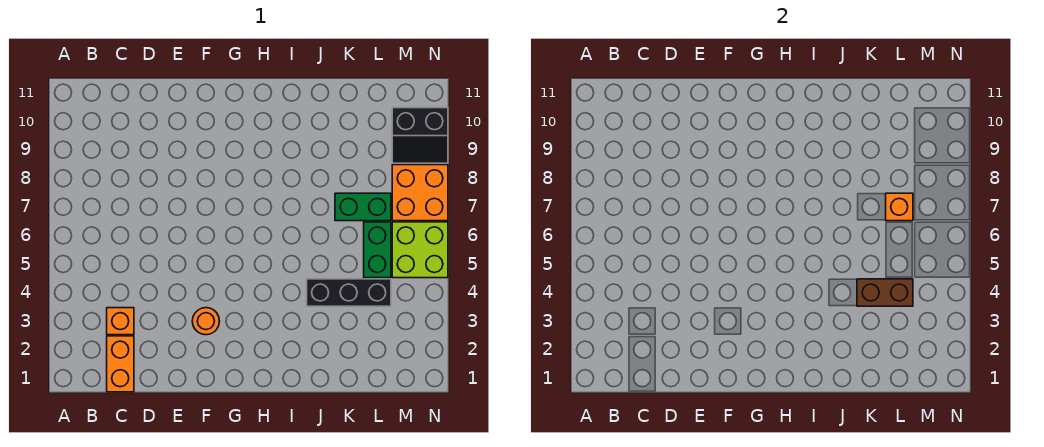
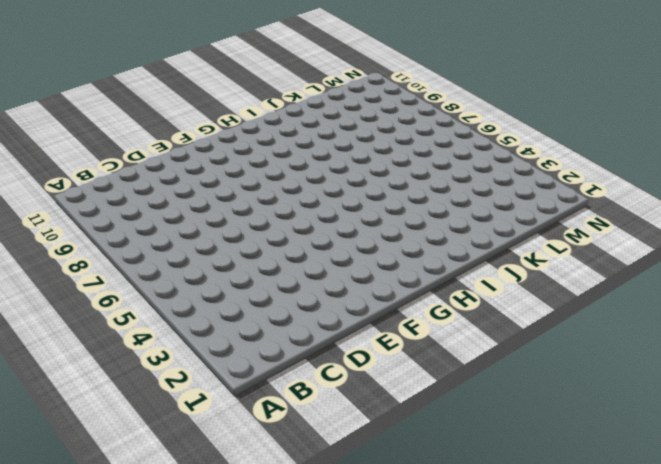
none -> orange brick C1:C2 level 1
none -> orange brick C3 level 1

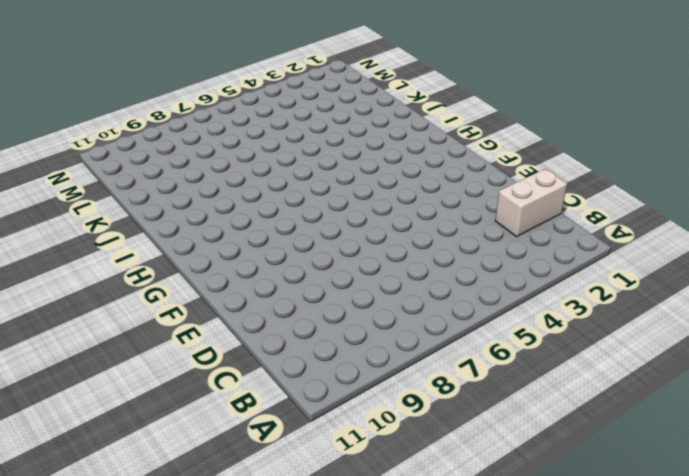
white brick C1:C2 level 1 -> orange brick C1:C2 level 1
none -> orange brick C3 level 1
none -> orange round brick F3 level 1

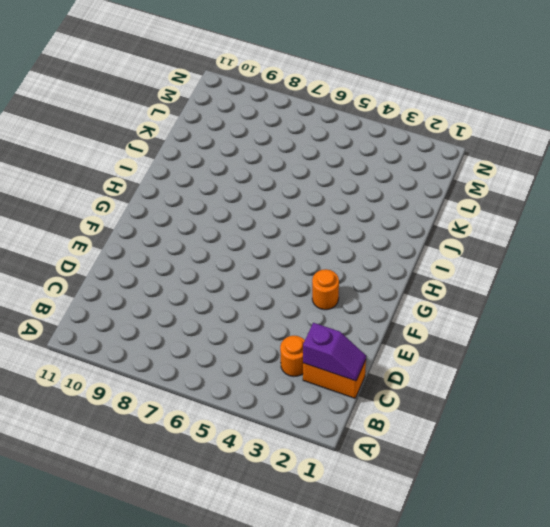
purple slope C1:C2 level 2 top 2 -> none
orange round brick C3 level 1 -> orange brick C3 level 1
none -> black brick J4:L4 level 1
none -> green brick K7:L7 level 1

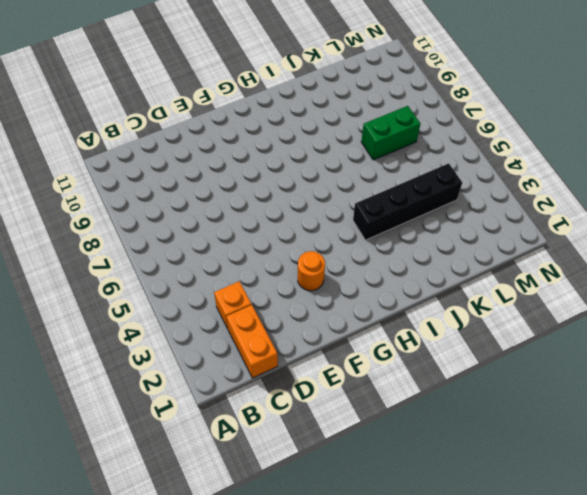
black brick I4:L4 level 1 -> black brick J4:L4 level 1
none -> green brick L5:L6 level 1
none -> lime brick M5:N6 level 1

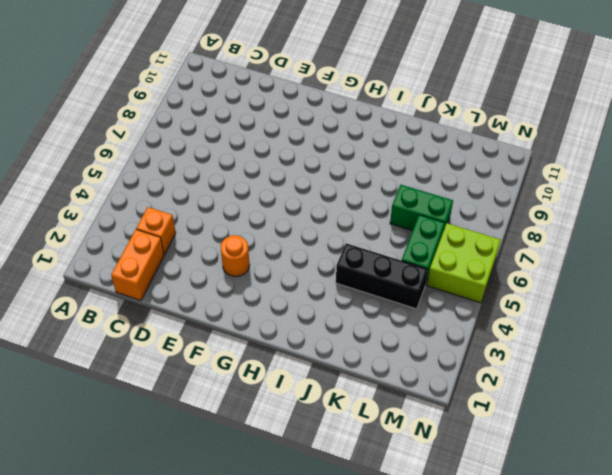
none -> orange brick M7:N8 level 1
none -> black slope M9:N10 level 1 top 10

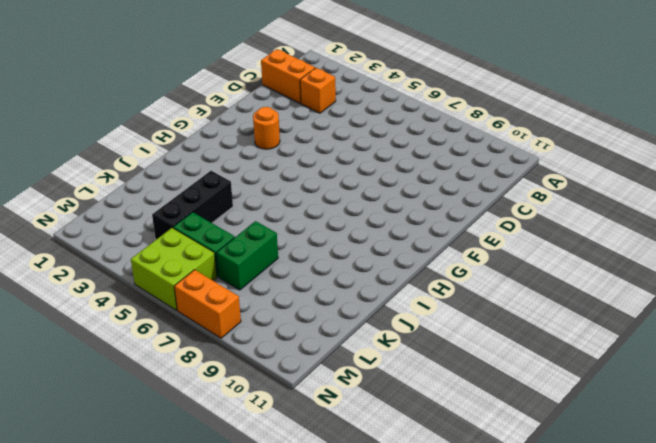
orange brick N7:N8 level 1 -> orange brick M7:N8 level 1
none -> black slope M9:N10 level 1 top 10
none -> brown brick K4:L4 level 2

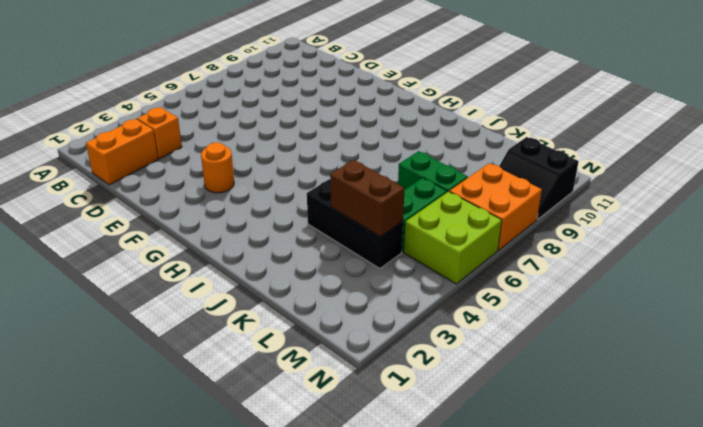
none -> orange brick L7 level 2

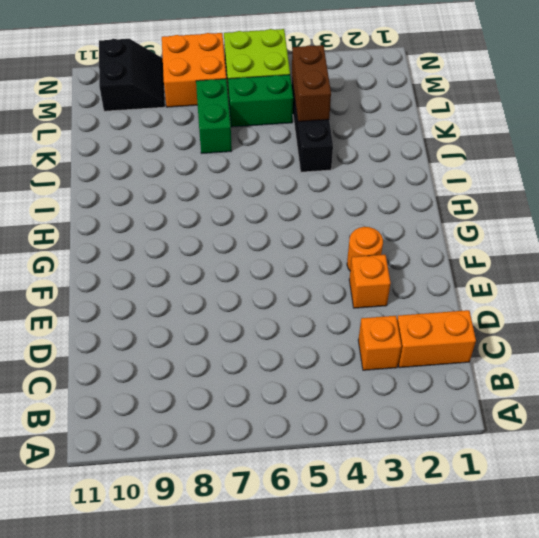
orange brick E3 level 1 -> orange brick L7 level 2

